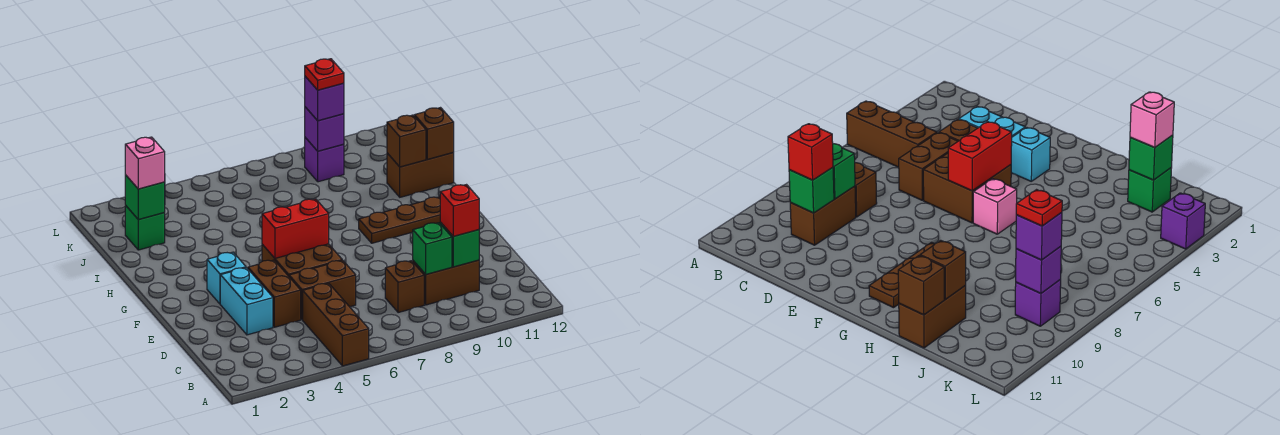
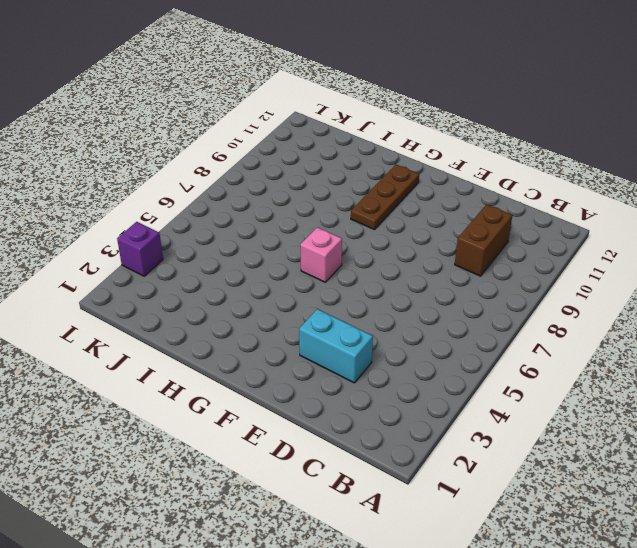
none -> brown brick A5:C5 level 1
none -> brown brick C8 level 1
none -> brown brick D4:E4 level 1

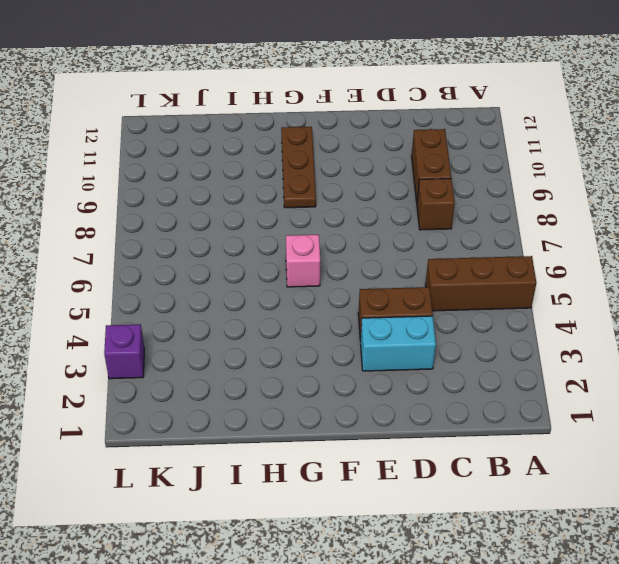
none -> brown brick D5:D6 level 1
none -> brown brick E5:F6 level 1
none -> cyan brick F3 level 1

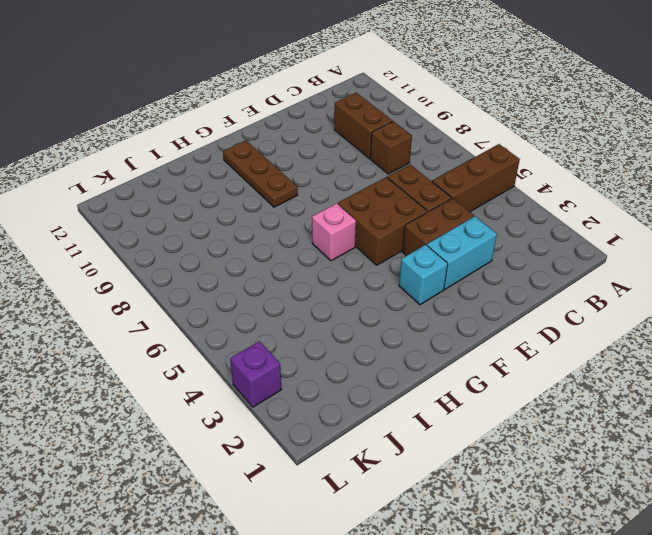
none -> brown brick I11:I12 level 1
none -> green brick J2 level 1
none -> purple brick K9 level 1

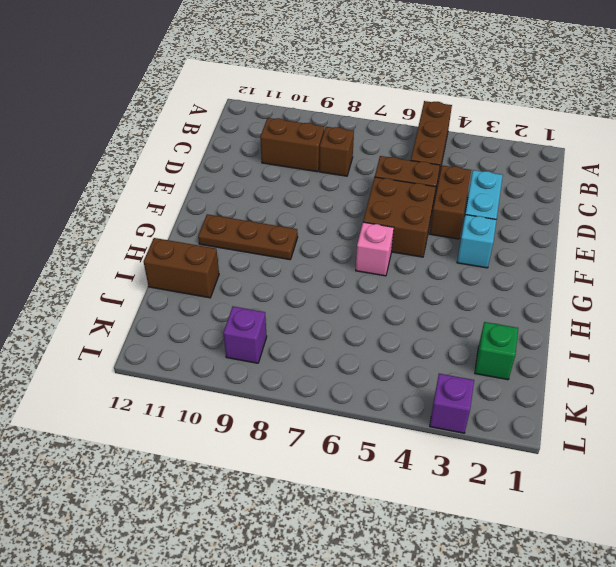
none -> green brick C9 level 2
none -> green brick C10 level 2
none -> red brick F5:F6 level 2

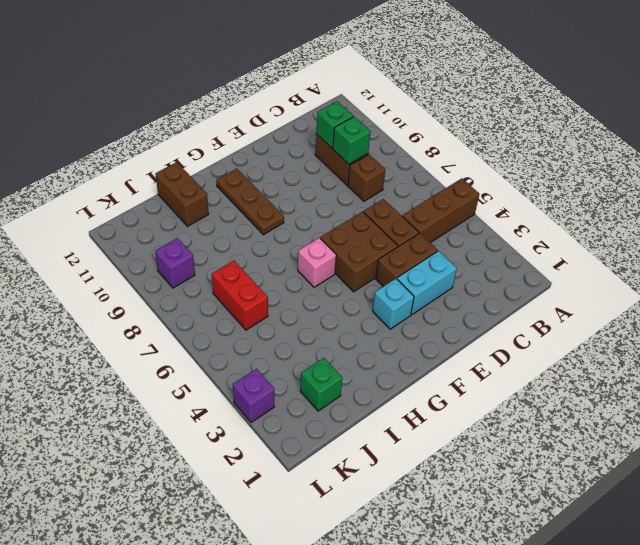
red brick J6:J7 level 1 -> red brick F5:F6 level 2
none -> brown brick I11 level 2
none -> brown brick I12 level 2
none -> green brick J2 level 2

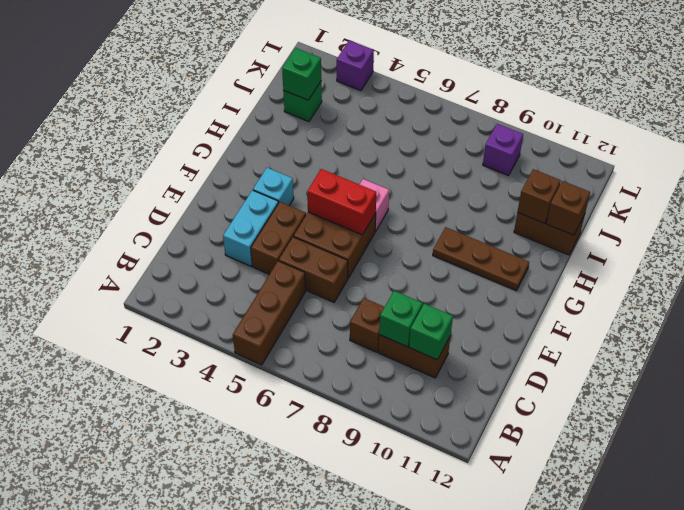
none -> purple brick K9 level 2
none -> red brick C10 level 3
none -> pink brick J2 level 3

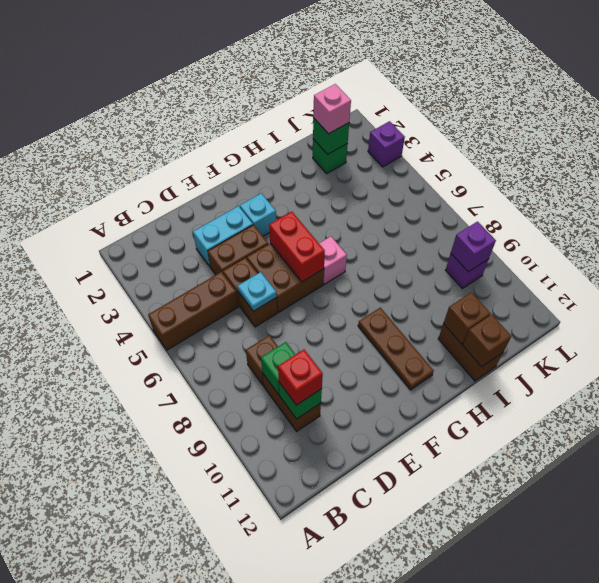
cyan plate D6 level 2 -> none
none -> purple brick K9 level 3
none -> red plate K9 level 4

